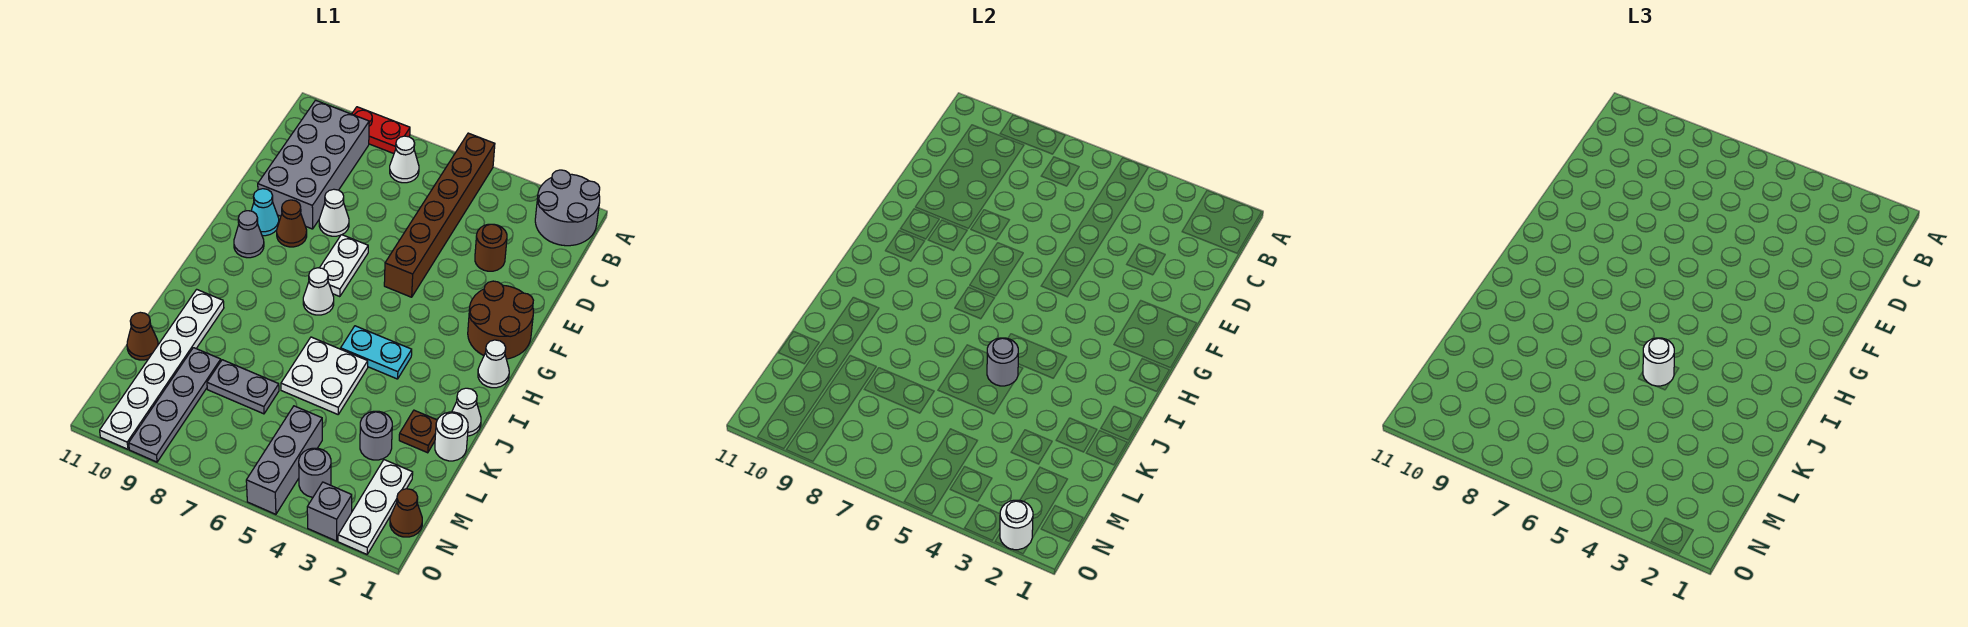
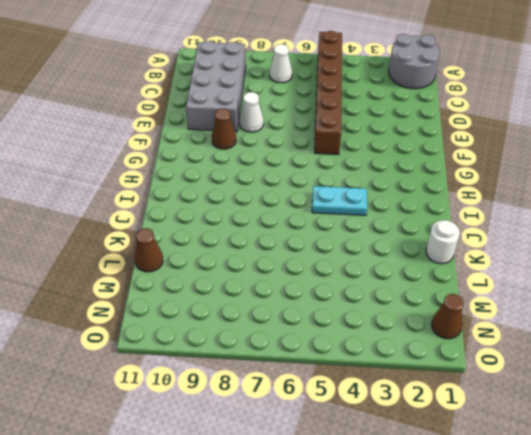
none -> red plate A8:A9 level 1
none -> brown round brick D3 level 1
none -> brown round brick F1:G2 level 1
none -> white plate F7:G7 level 1

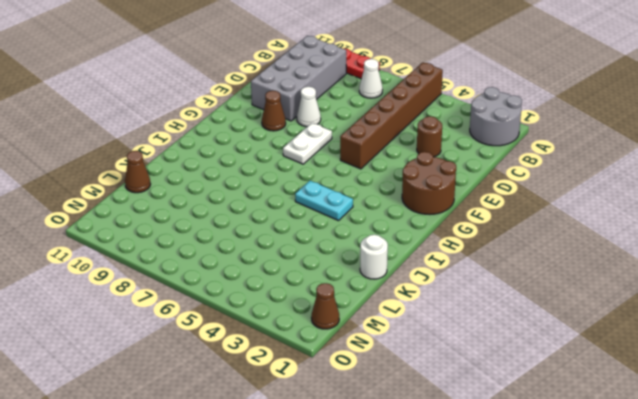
none -> cyan cone F10 level 1
none -> grey cone G10 level 1
none -> white cone H1 level 1
none -> white cone H7 level 1

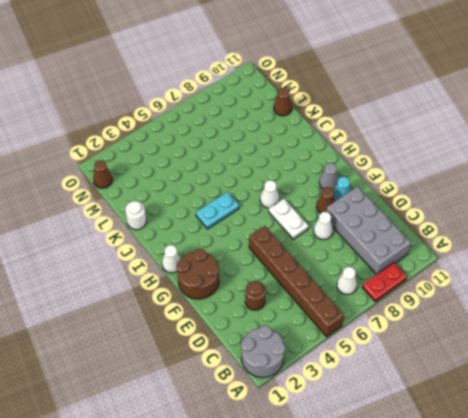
none -> white cone J1 level 1
none -> white plate J5:K6 level 1
none -> white plate J10:O10 level 1
none -> brown plate K2 level 1

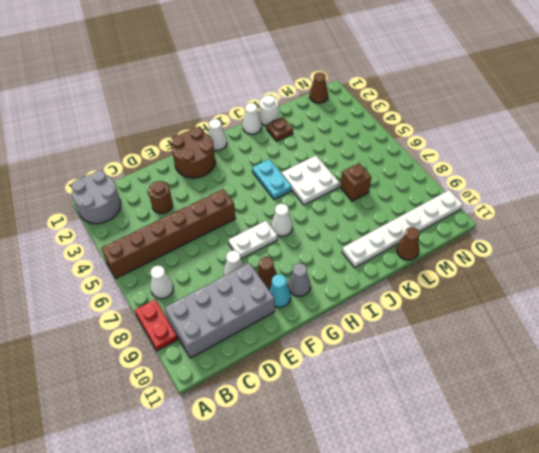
brown brick L7 level 1 -> grey plate L7:L8 level 1
none -> grey round brick L3 level 1
none -> grey plate L9:O9 level 1
none -> white plate M2:O2 level 1
none -> grey brick M5:O5 level 1

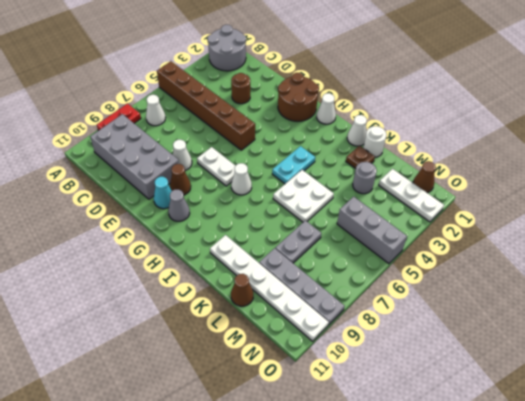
none -> grey round brick N4 level 1
none -> grey brick O3 level 1
none -> grey round brick J5 level 2
none -> white round brick O2 level 2

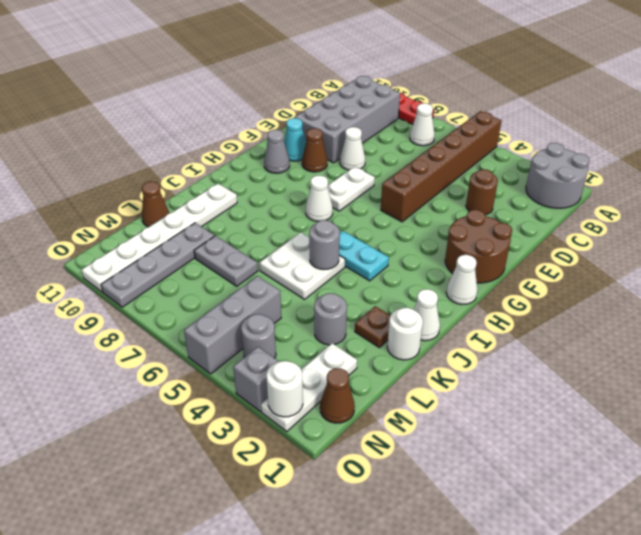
none -> white round brick J5 level 3

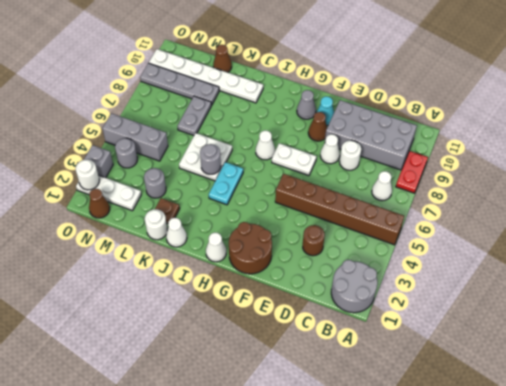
white round brick D8 level 1 -> white round brick J5 level 3

